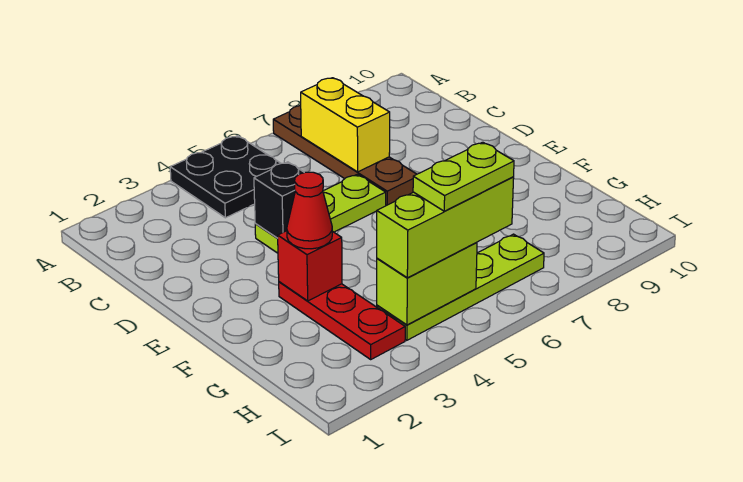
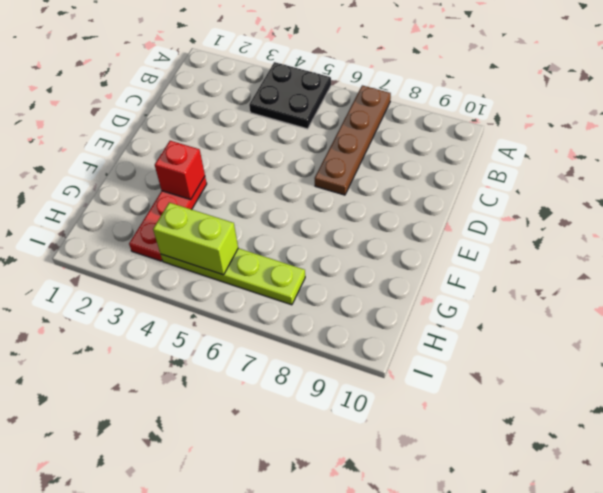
none -> lime plate D4:D6 level 1
none -> yellow brick B7:C7 level 2
none -> black brick D4 level 2

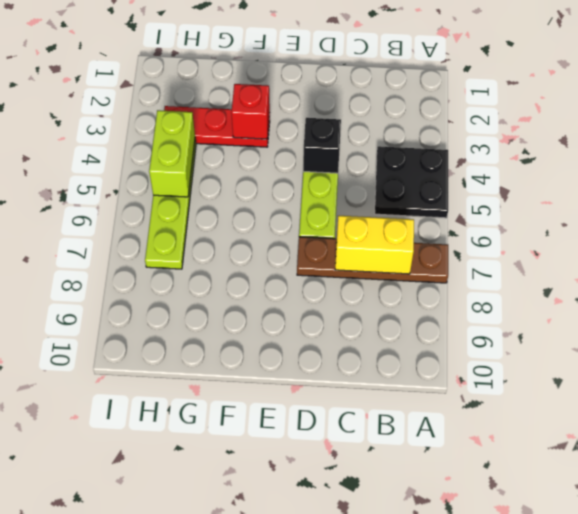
none -> red cone F3 level 3
none -> lime brick H4:H6 level 3
none -> lime plate H5:H6 level 4

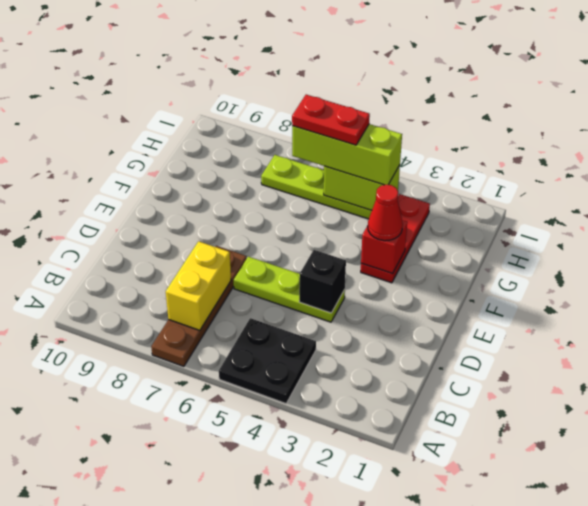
red plate H5:H6 level 4 -> lime plate H5:H6 level 4

